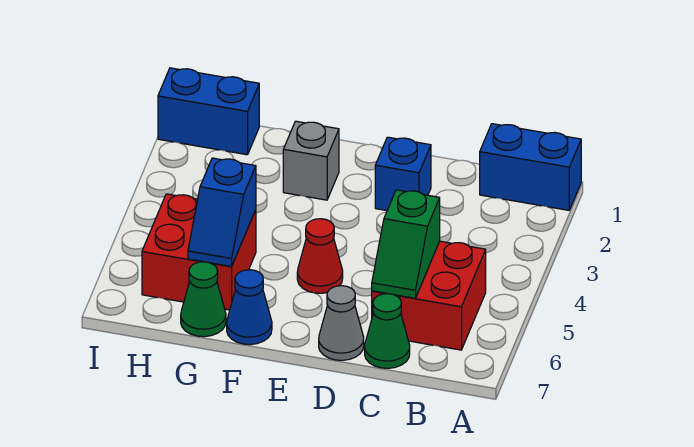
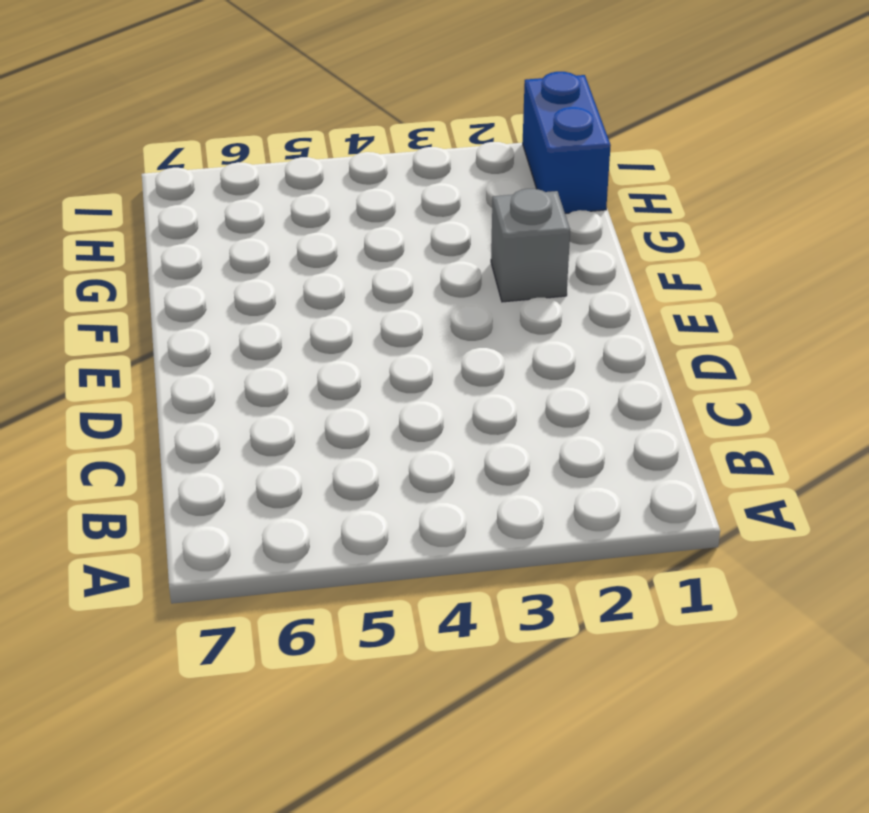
none -> blue brick A1:B1 level 1
none -> red brick B5:C6 level 1
none -> green cone C7 level 1

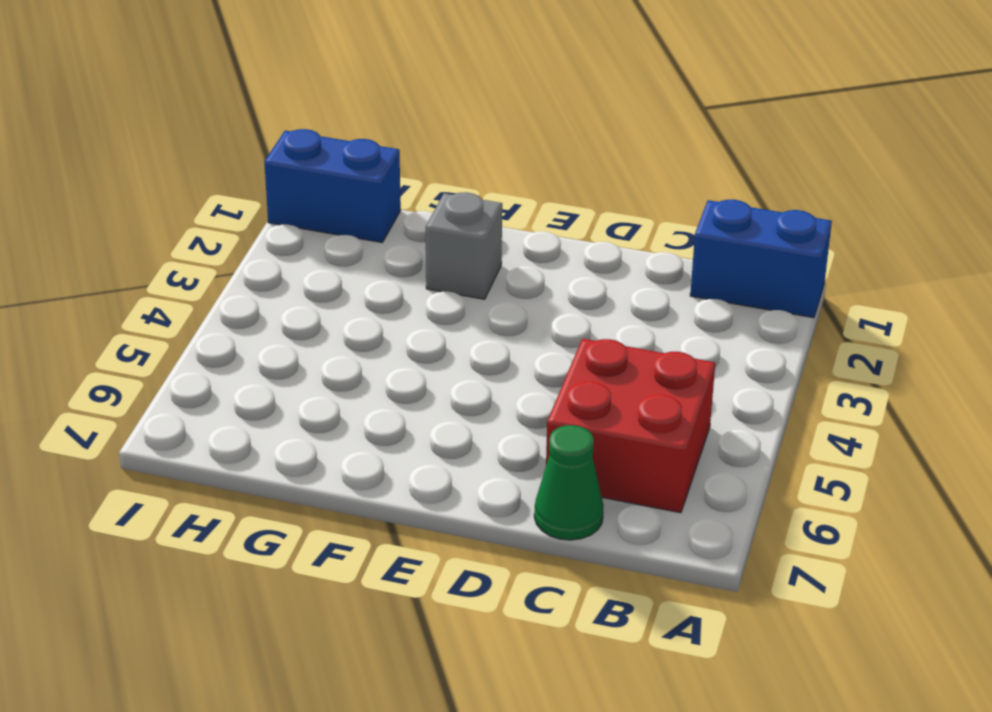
none -> blue brick D2 level 1
none -> grey cone D7 level 1
none -> red cone E5 level 1

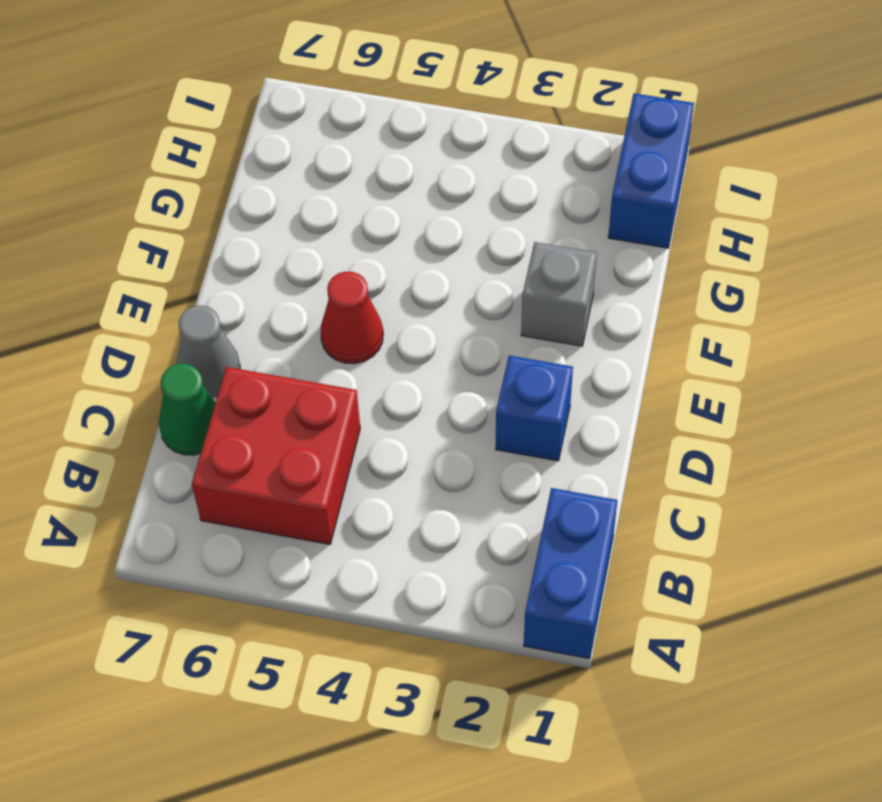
none -> blue cone F7 level 1
none -> red brick G5:H6 level 1
none -> green cone G7 level 1

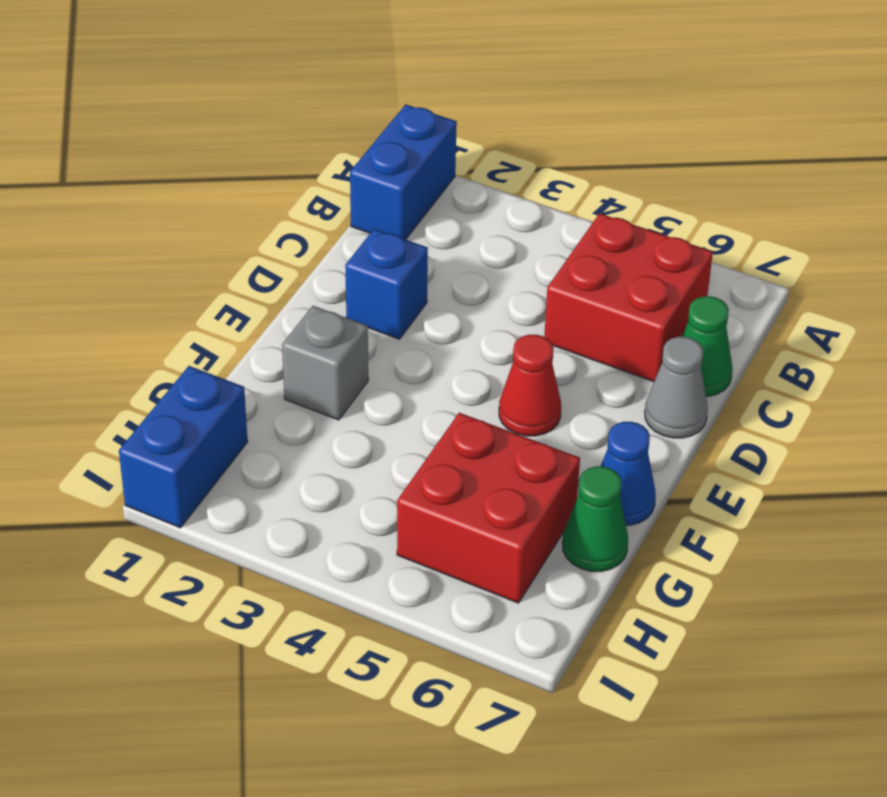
none -> green slope C5:C6 level 2 top 5
none -> blue slope G5:G6 level 2 top 5

